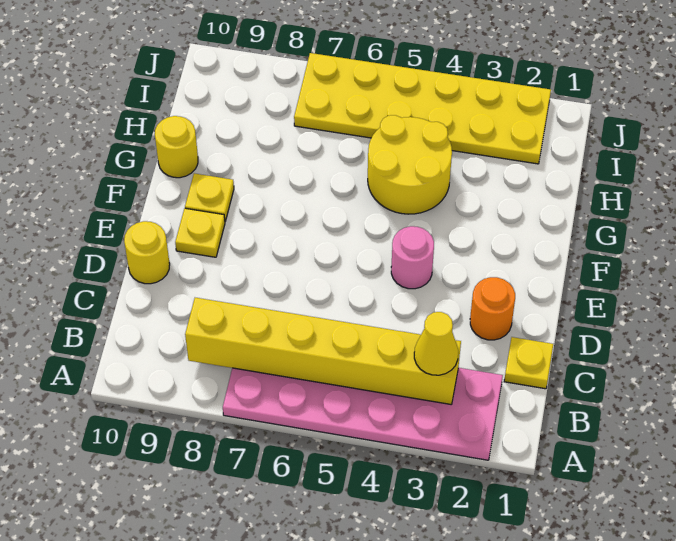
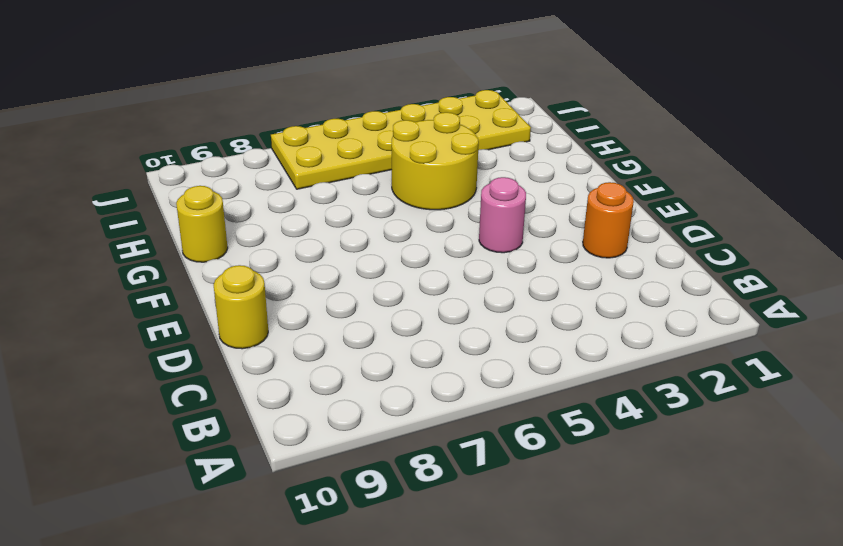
none -> pink plate A2:B7 level 1
none -> yellow plate C1 level 1
none -> yellow plate E9 level 1

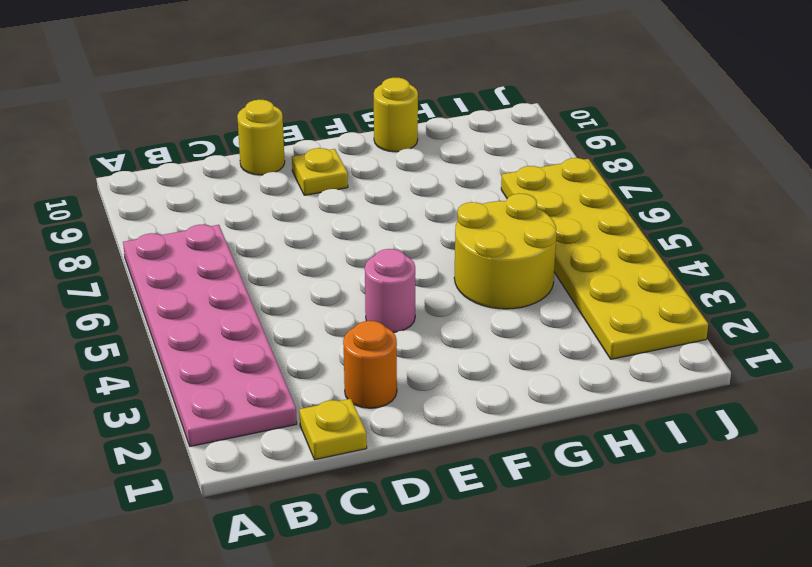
none -> yellow plate F9 level 1
none -> yellow brick B3:B8 level 2
none -> yellow cone B3 level 3

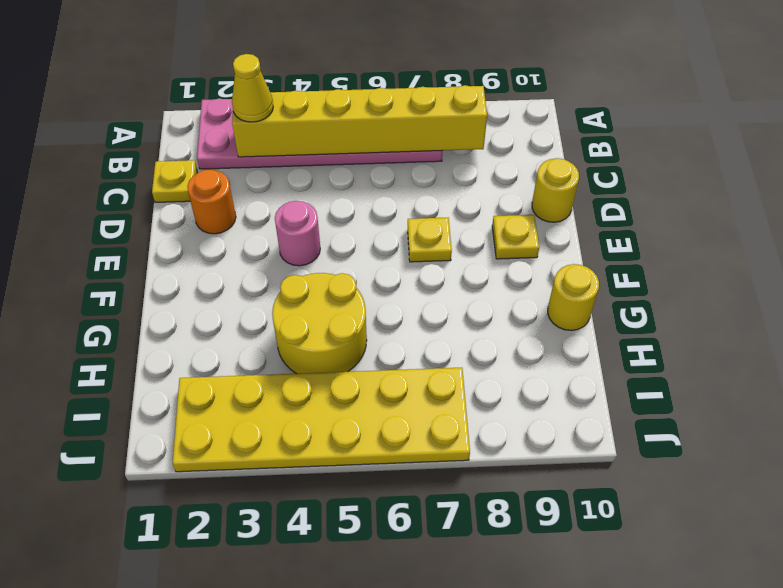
yellow plate E7 level 1 -> yellow plate F9 level 1

